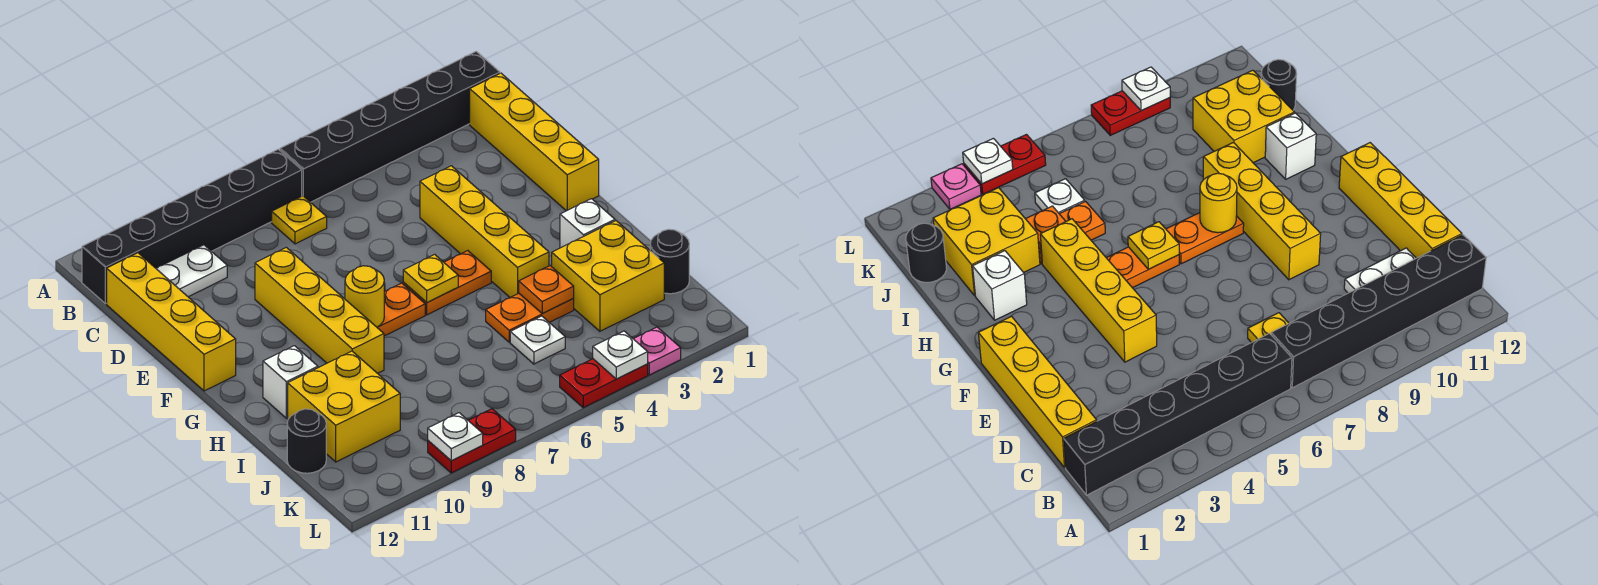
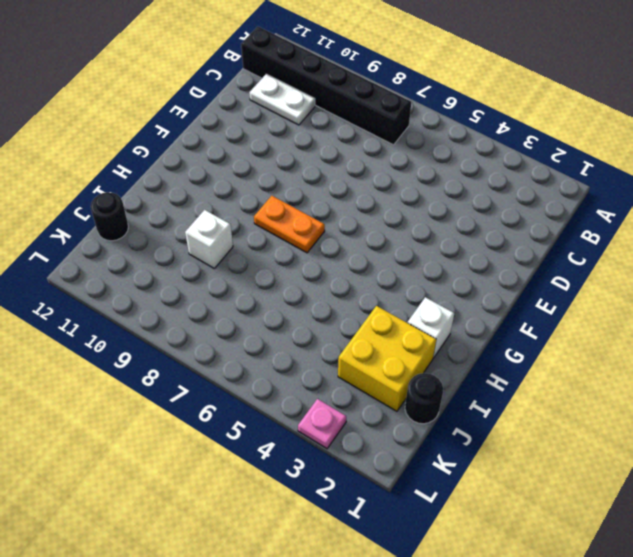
white brick I9 level 1 -> white brick H11 level 1
none -> black brick B1:B6 level 1
none -> yellow brick C1:F1 level 1
none -> yellow plate C7 level 1

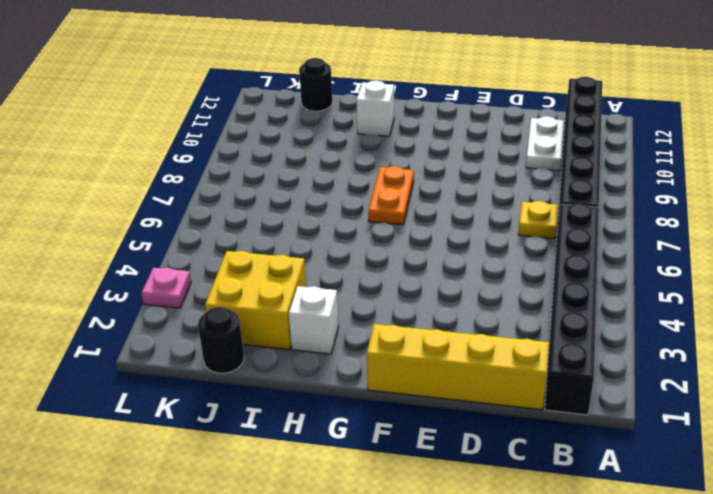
none -> yellow brick C12:F12 level 1
none -> yellow brick E4:H4 level 1
none -> yellow brick E9:H9 level 1

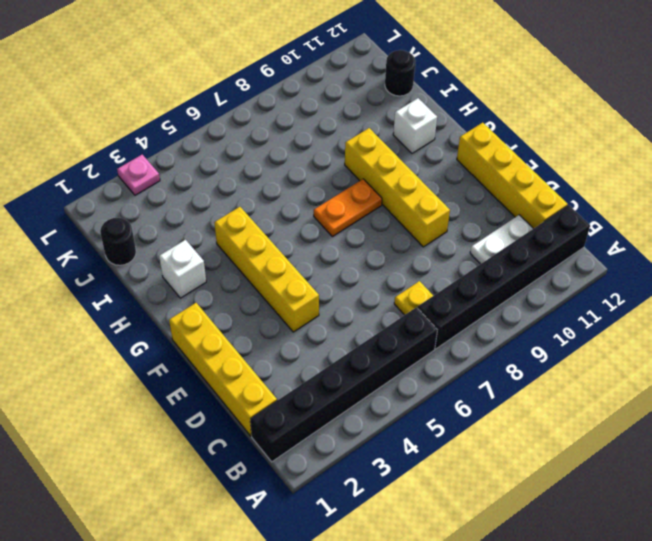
none -> orange plate G5:G6 level 1
none -> yellow brick I2:J3 level 1
none -> orange plate I4:I5 level 1

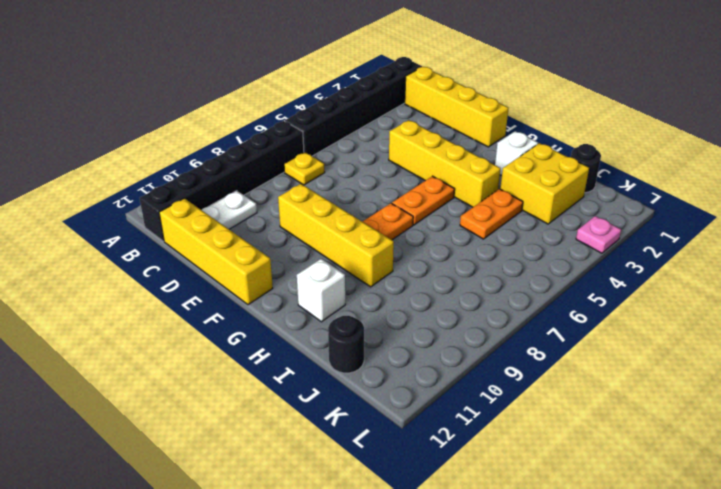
none -> yellow brick I10:J11 level 1
none -> white plate J5 level 1
none -> red plate L4:L5 level 1

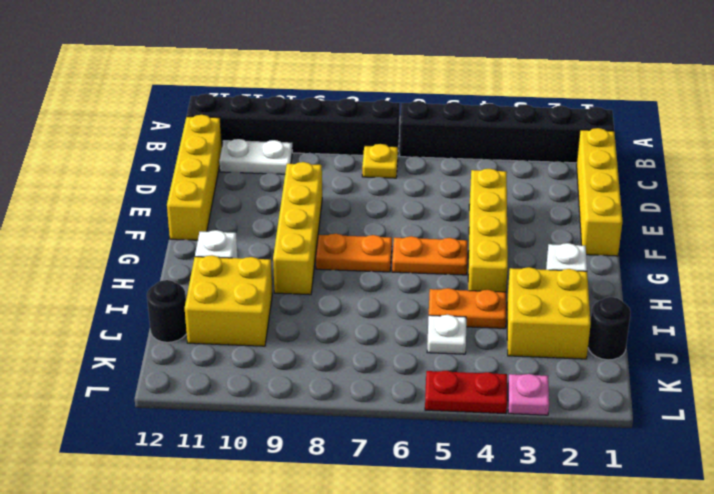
none -> red plate L8:L9 level 1
none -> yellow plate G6 level 2
none -> yellow round brick G8 level 2

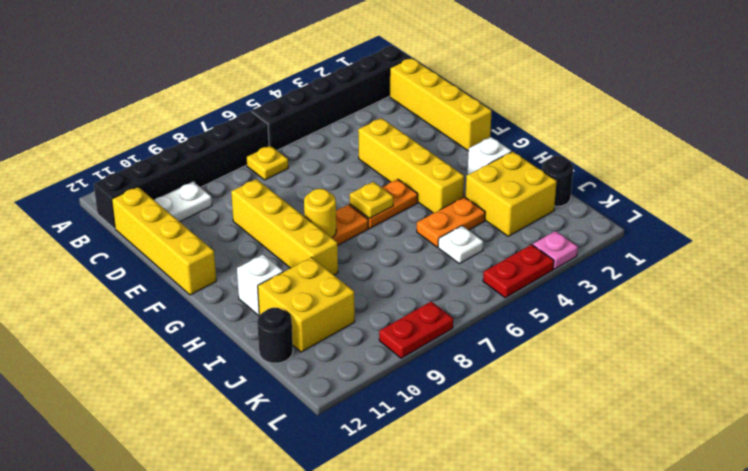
none -> orange plate I4 level 2
none -> white plate L4 level 2
none -> white plate L9 level 2

